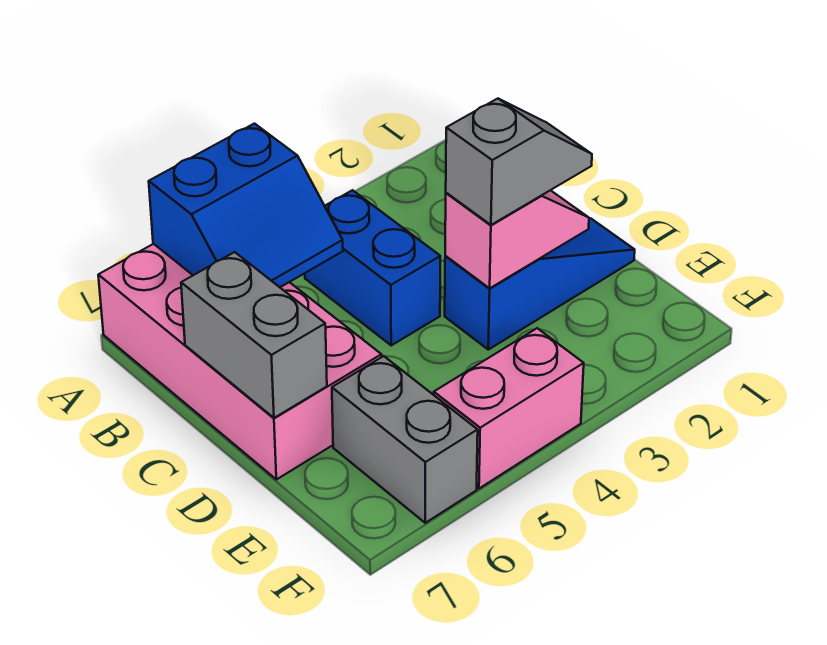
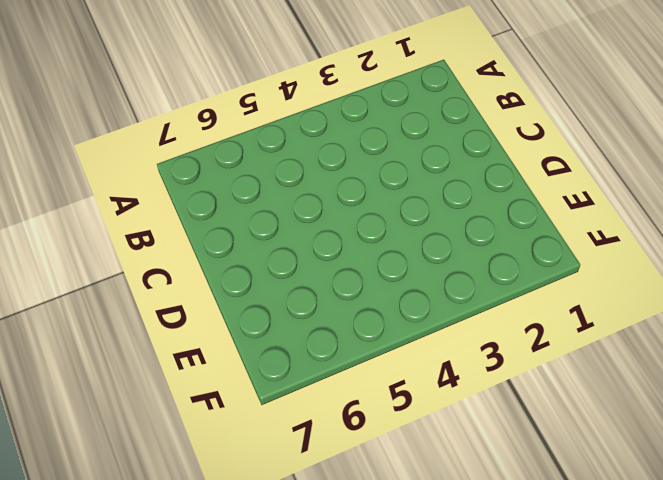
none -> pink brick A6:D7 level 1
none -> blue brick B4:C4 level 1

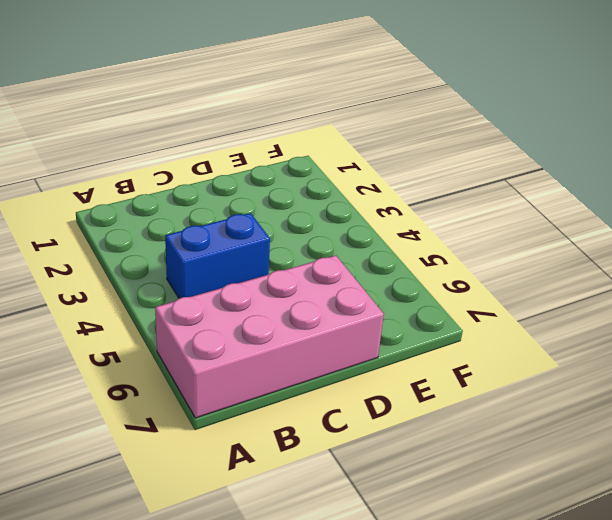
none -> blue slope D1:D3 level 1 top 3
none -> grey brick E6:F6 level 1

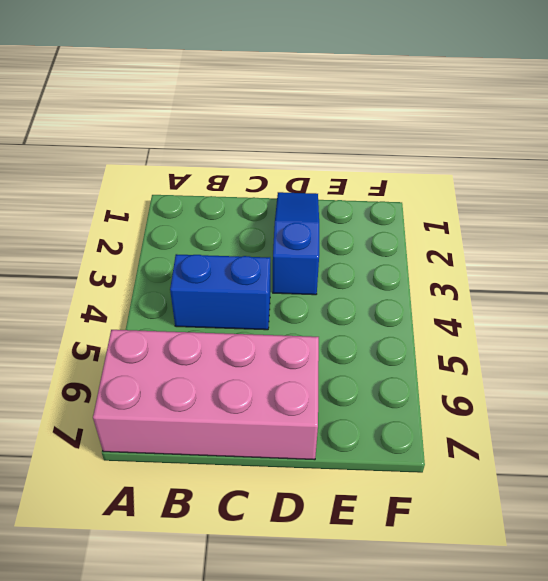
none -> grey brick E6:F6 level 1
none -> pink brick F4:F5 level 1

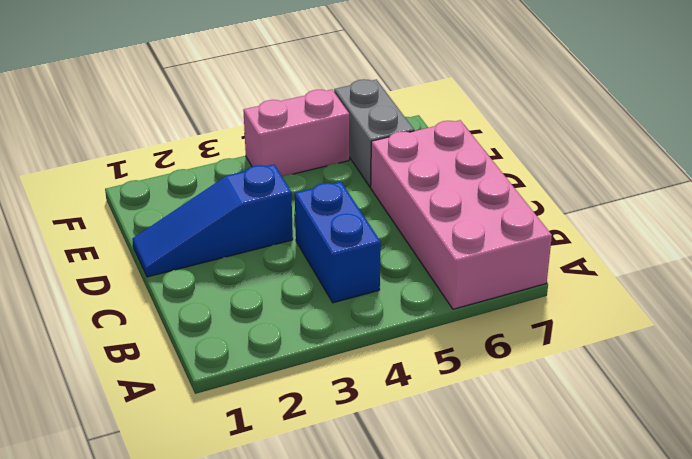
none -> blue slope A5:B6 level 2 top A
none -> grey brick C7:D7 level 2

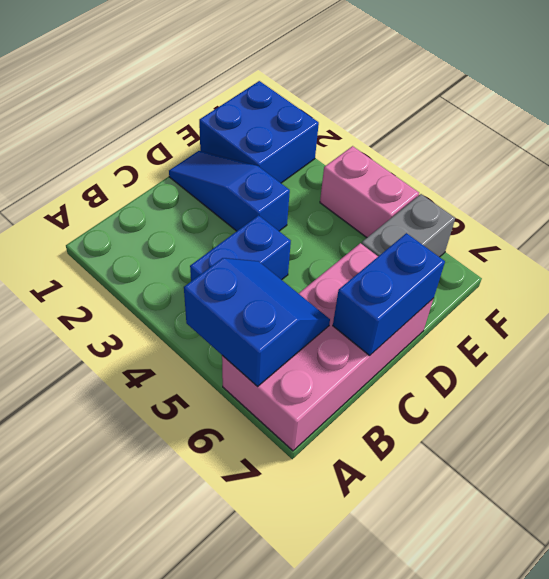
blue brick C7:D7 level 2 -> grey brick C7:D7 level 2
blue brick E1:F2 level 1 -> none
none -> pink slope D2:D3 level 2 top 3
none -> grey slope D2:D3 level 3 top 3

